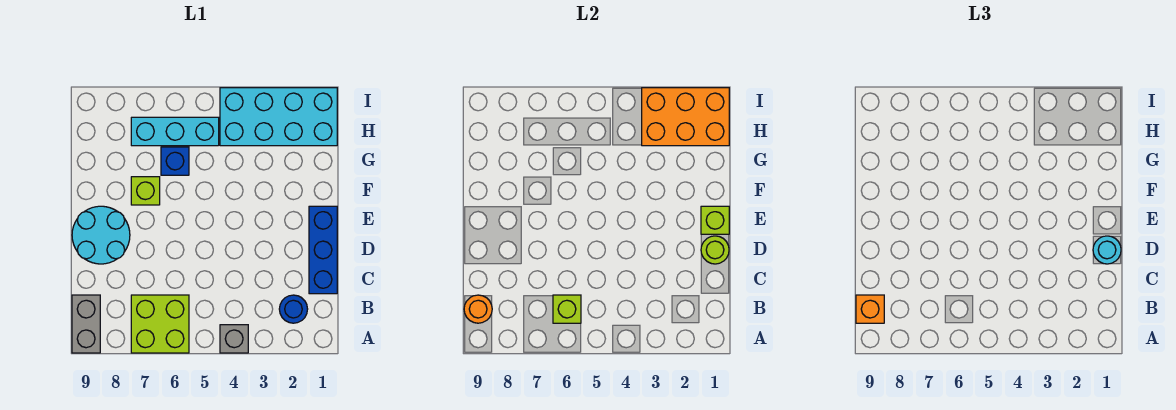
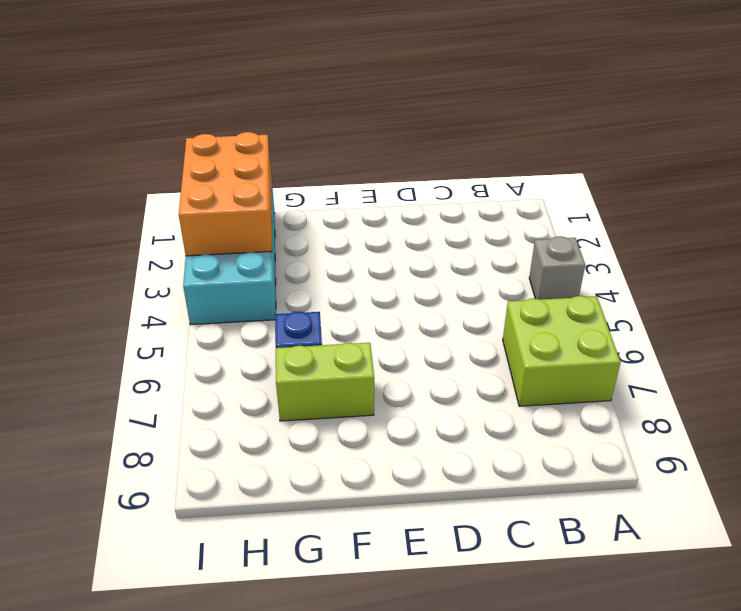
lime brick F7:G7 level 1 -> lime brick F7 level 1
none -> grey brick A9:B9 level 1
none -> blue round brick B2 level 1
none -> blue brick C1:E1 level 1

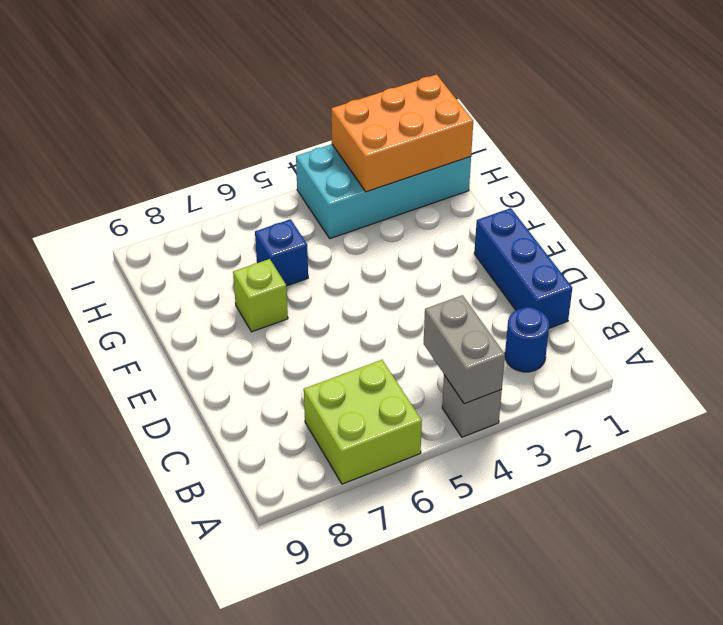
grey brick A4:B4 level 2 -> grey brick A9:B9 level 1
none -> cyan round brick D8:E9 level 1
none -> cyan brick H5:H7 level 1
none -> lime brick B6 level 2

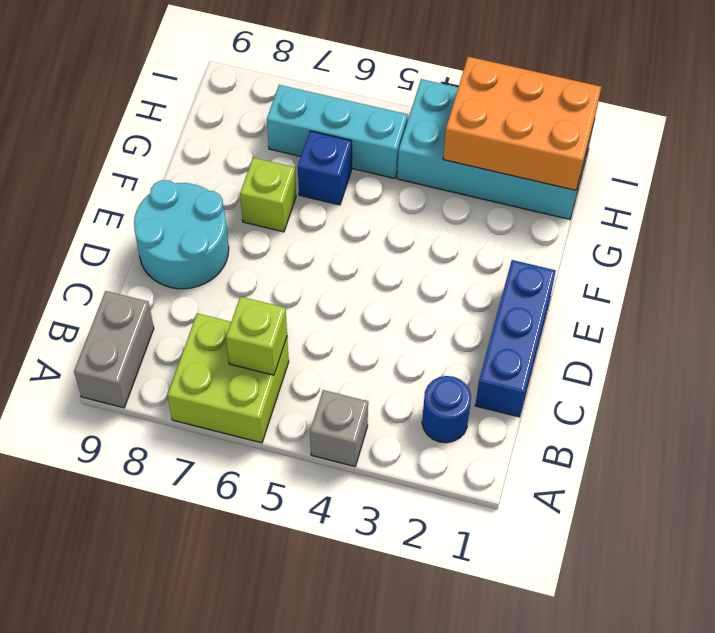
none -> orange round brick B9 level 2
none -> lime round brick D1 level 2
none -> lime brick E1 level 2

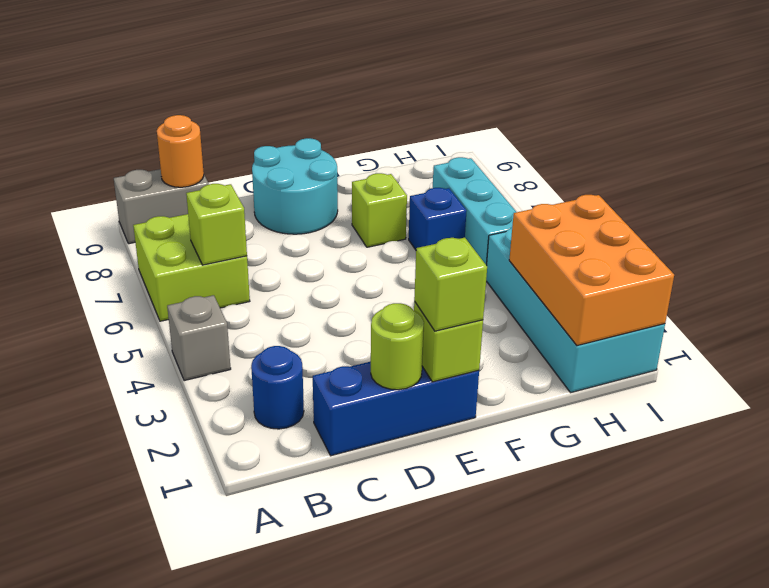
lime brick E1 level 3 -> none
none -> orange brick B9 level 3
none -> cyan round brick D1 level 3

